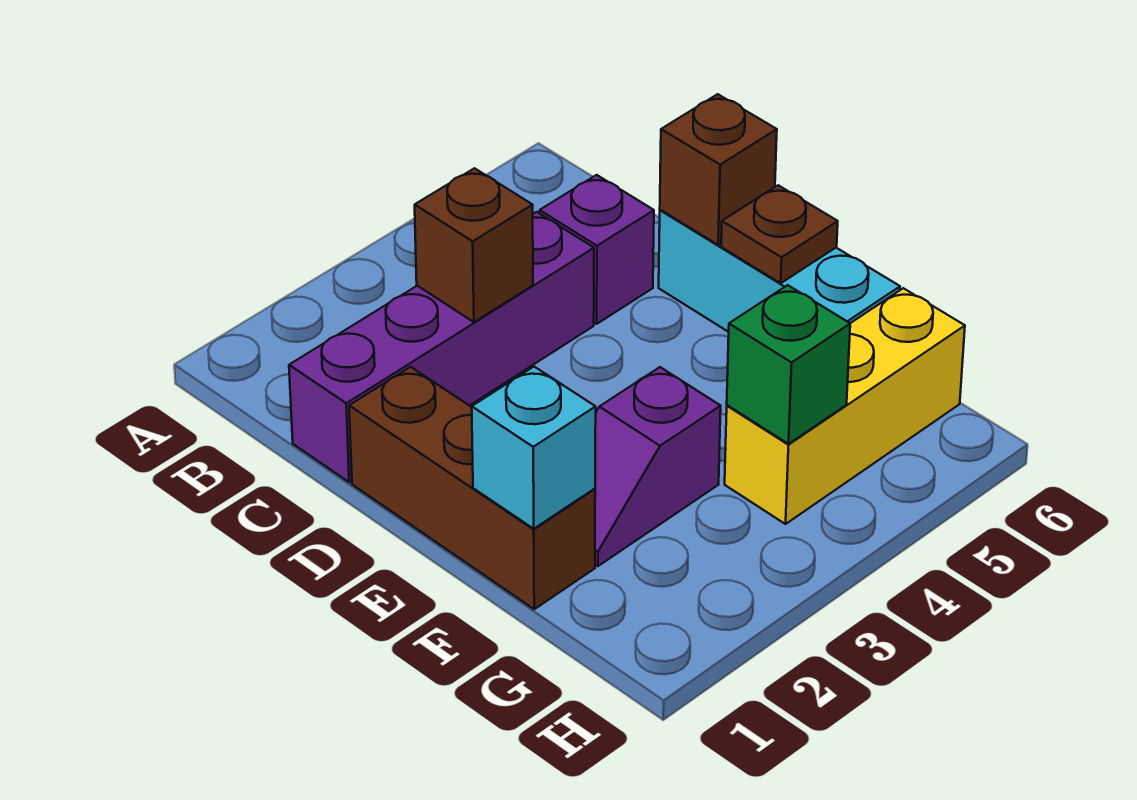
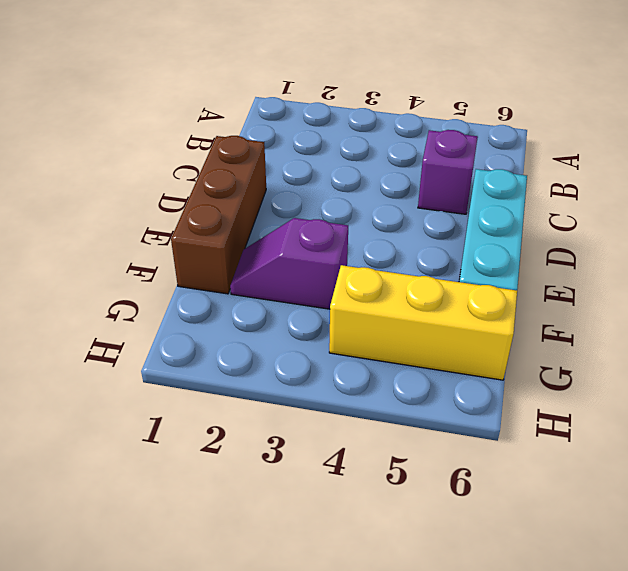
none -> purple brick C1:C4 level 1
none -> brown brick C3 level 2

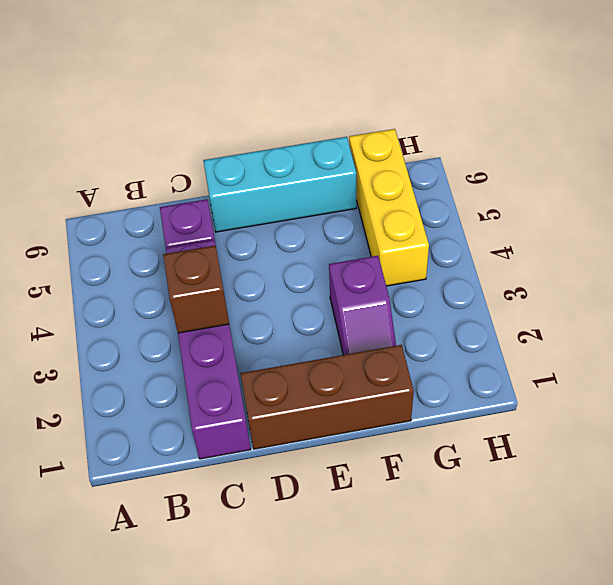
none -> brown brick D6 level 2
none -> brown plate E6 level 2

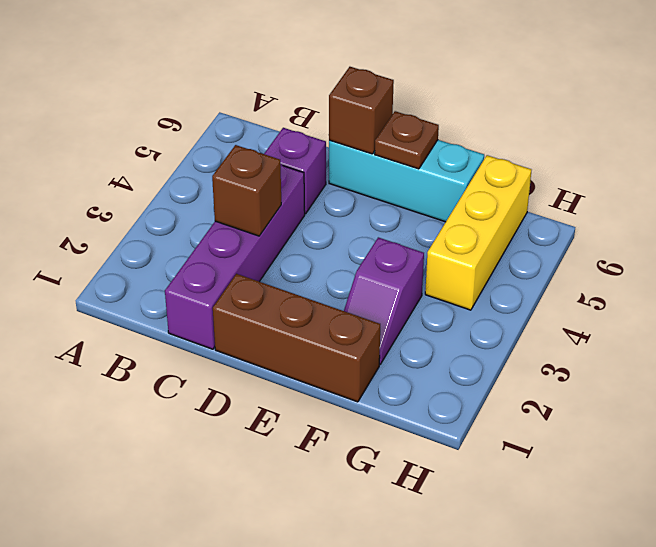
none -> cyan brick F1 level 2
none -> green brick G4 level 2

